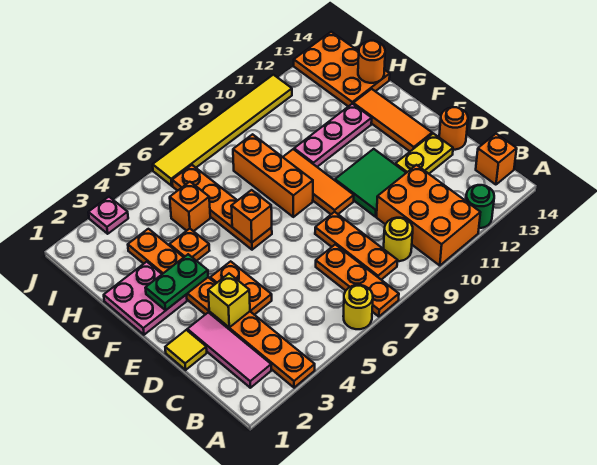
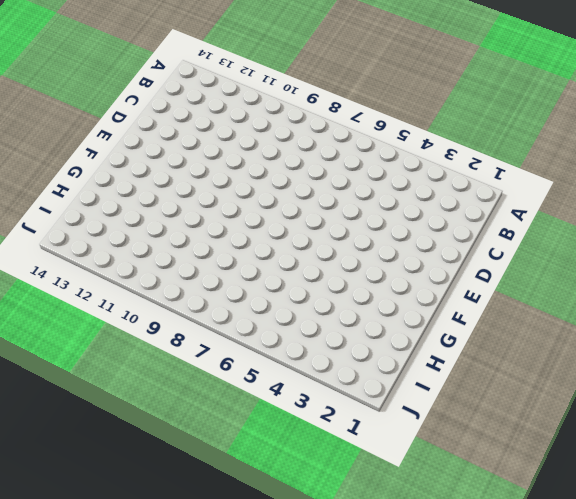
none -> orange plate A3:H3 level 1
none -> yellow round brick A6 level 1
none -> orange plate A7:C7 level 1

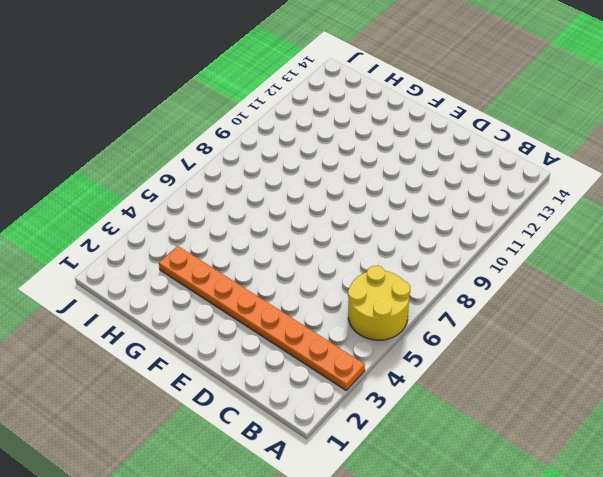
yellow round brick A5:B6 level 1 -> yellow round brick A6 level 1
none -> orange plate A7:C7 level 1
none -> orange brick A10:C11 level 1
none -> green round brick A12 level 1

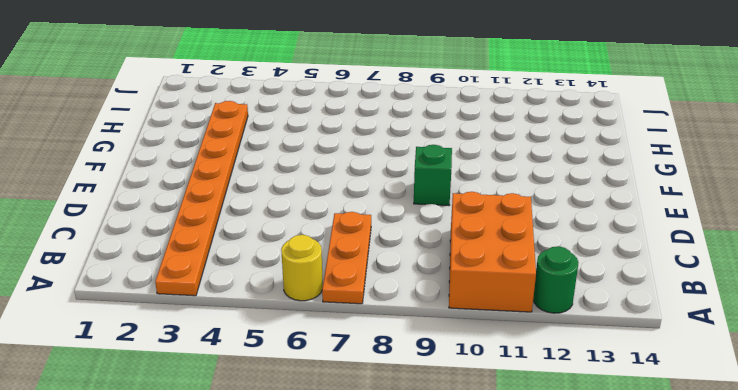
green brick E9 level 1 -> orange tile E9:G9 level 1
none -> pink tile B2:D2 level 1
none -> orange plate B8:D8 level 1
none -> yellow round brick B9 level 1

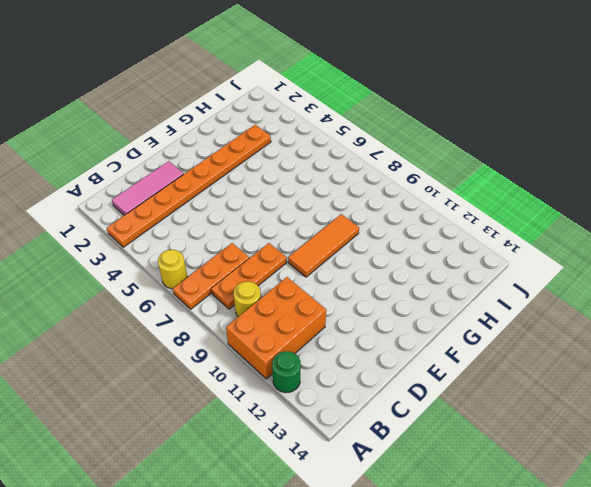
none -> orange brick B14 level 1
none -> yellow tile D1 level 1
none -> orange plate D4:E4 level 1

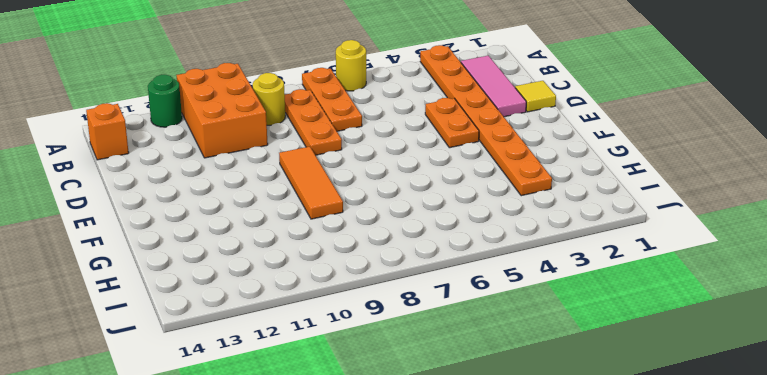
none -> green tile D10:E11 level 1
none -> yellow plate D12:D13 level 1
none -> orange round brick D14 level 1

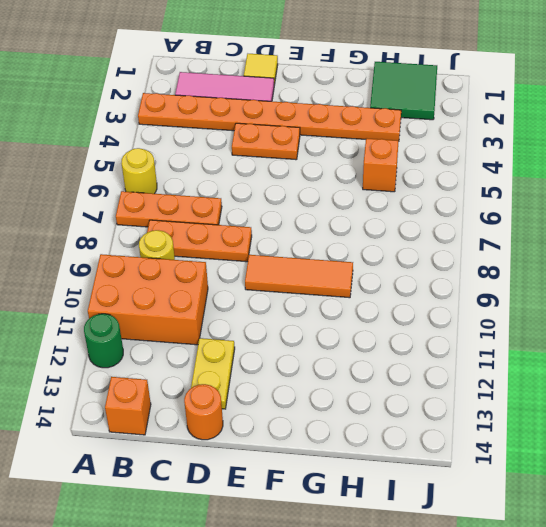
green tile H1:I2 level 1 -> green tile D10:E11 level 1
none -> orange tile E13:G13 level 1
none -> pink plate F1:G2 level 1
none -> orange plate F6:I6 level 1

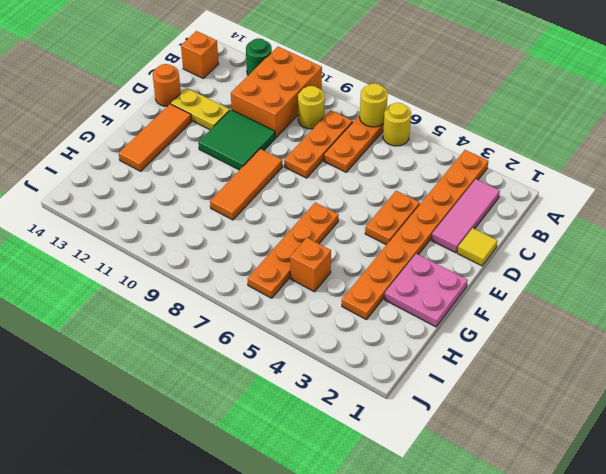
yellow round brick A7 level 2 -> none
none -> orange brick F8:H8 level 1
none -> orange plate G4 level 1
none -> pink plate G10:G12 level 1

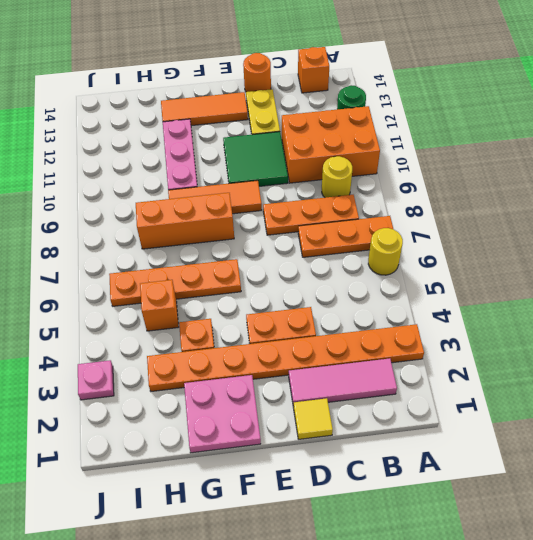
none -> orange plate H13:J14 level 1
none -> yellow tile J6:J11 level 1
none -> yellow brick D3 level 2

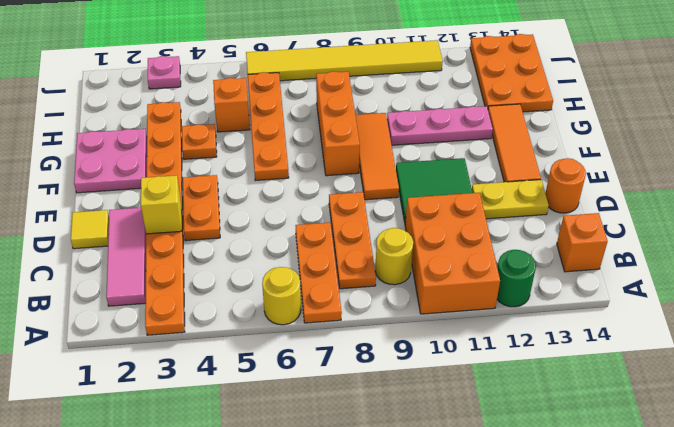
none -> green plate F2:F3 level 2
none -> orange brick F6 level 2
none -> orange round brick H14 level 2

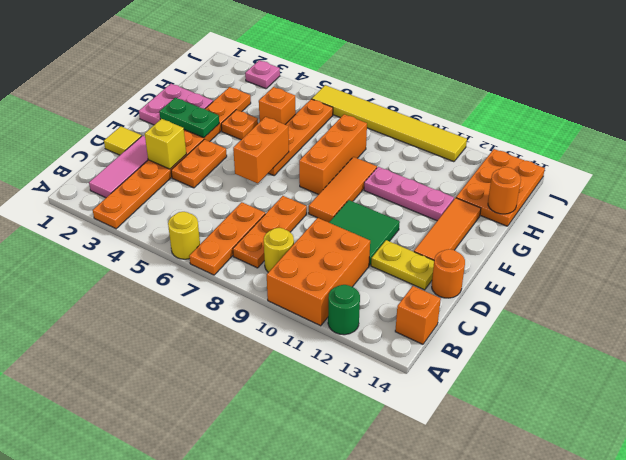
orange brick E6:F6 level 2 -> orange brick F6 level 2

